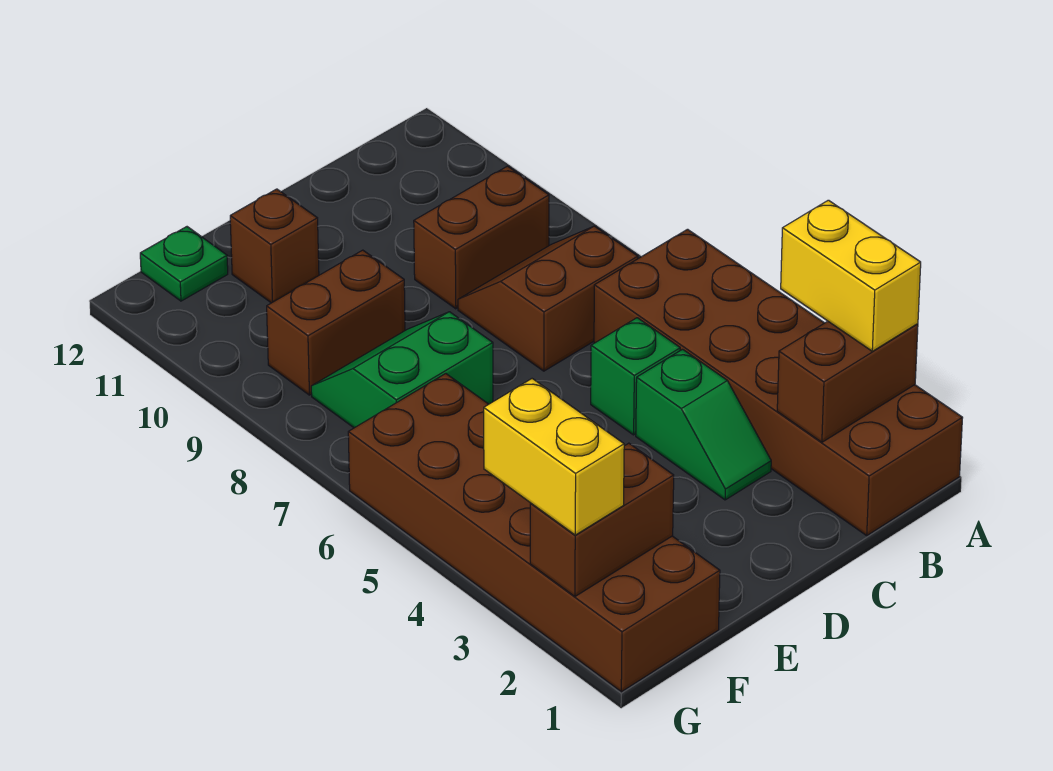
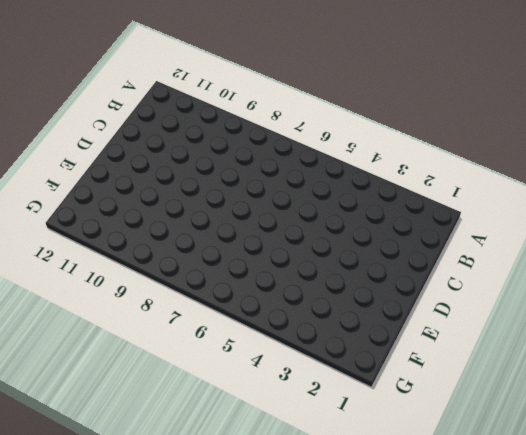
none -> brown brick A1:B6 level 1
none -> brown slope B7:C8 level 1 top 7
none -> brown brick B9:C9 level 1

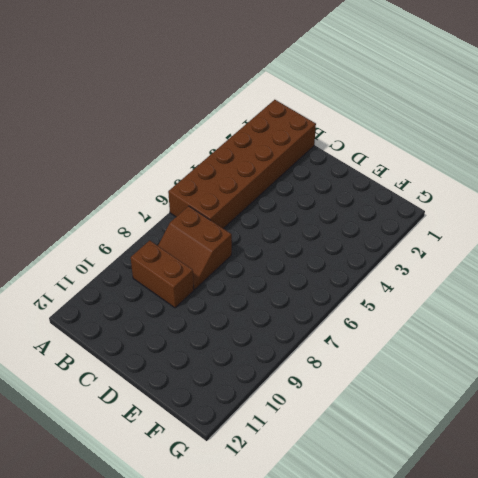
none -> green slope C3:C4 level 1 top 4
none -> green brick C5 level 1
none -> green slope E7:F8 level 1 top 7

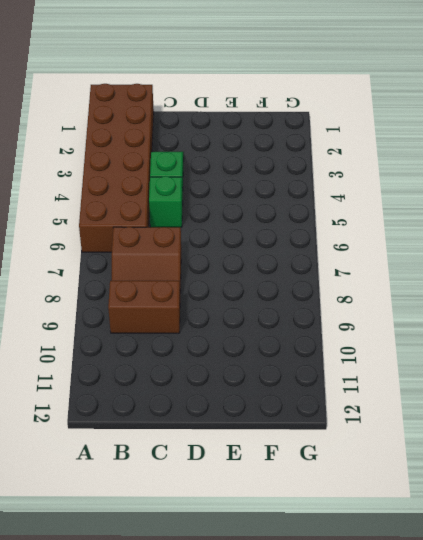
none -> green slope E7:F8 level 1 top 7
none -> brown brick E9:F9 level 1
none -> brown brick E11 level 1

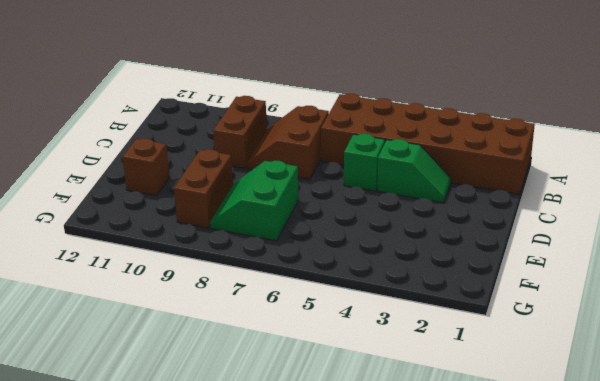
none -> brown brick F1:G6 level 1
none -> green plate F12 level 1
none -> brown brick A2:B2 level 2

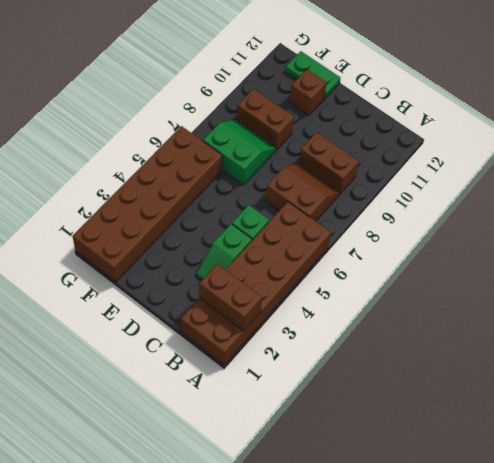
green plate E12:F12 level 1 -> green plate F12 level 1
none -> brown brick F2:G2 level 2
none -> yellow brick A2:A3 level 3
none -> yellow brick G2:G3 level 3

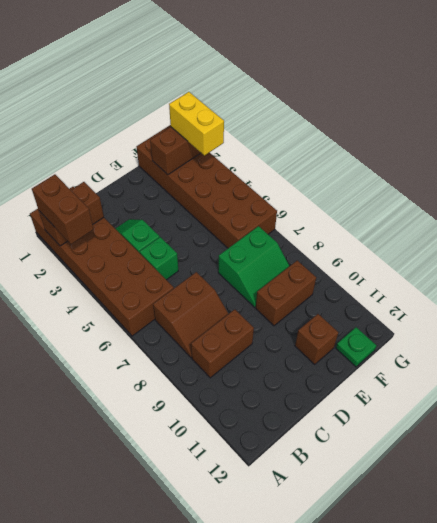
brown brick A2:A3 level 3 -> yellow brick A2:A3 level 3

